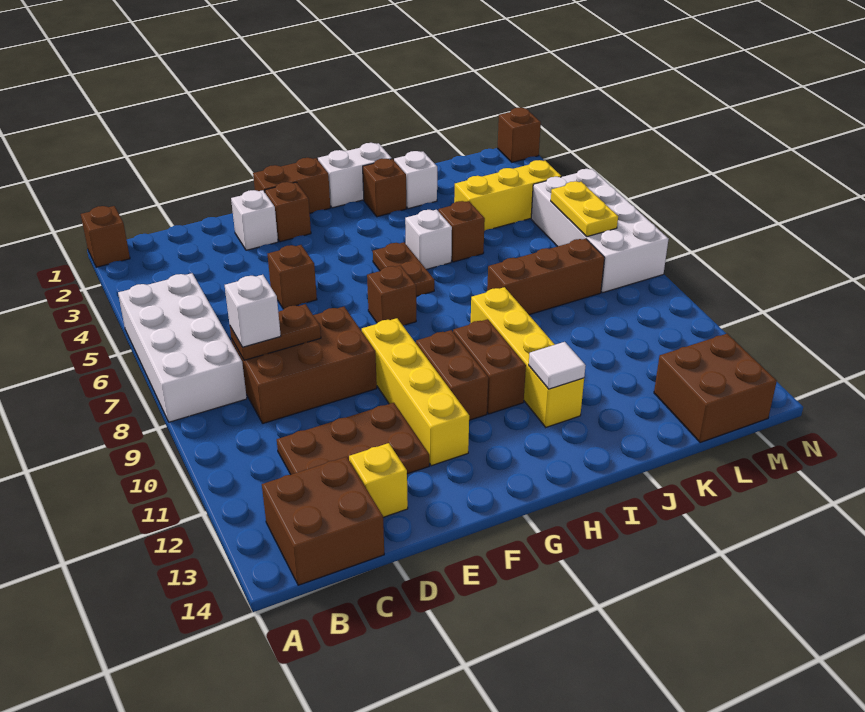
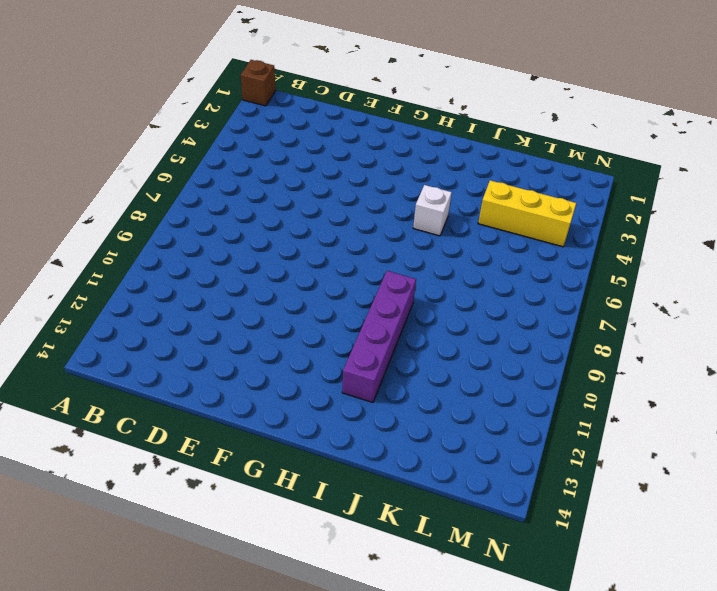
purple brick I9:I12 level 1 -> yellow brick I9:I12 level 1
none -> white brick A5:B8 level 1
none -> brown brick B13:C14 level 1
none -> brown brick C8:E9 level 1
none -> brown plate C11:E12 level 1

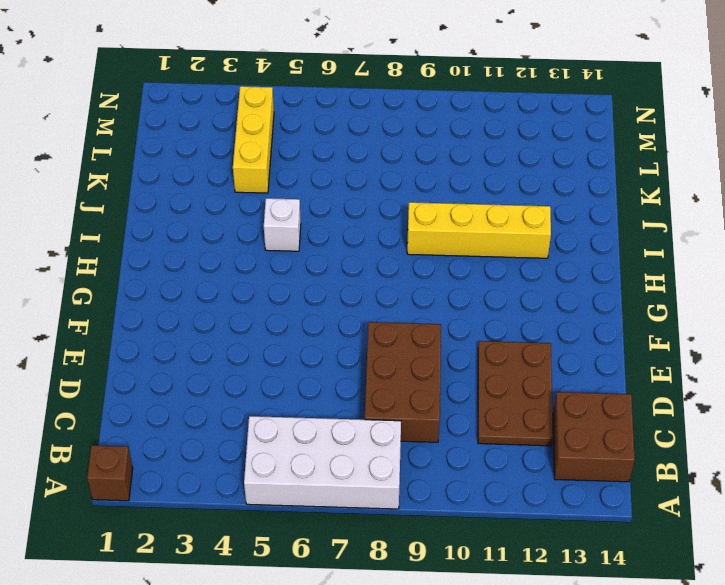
none -> yellow brick D13 level 1
none -> white brick E2 level 1
none -> brown brick E5 level 1
none -> brown brick F1:G1 level 1

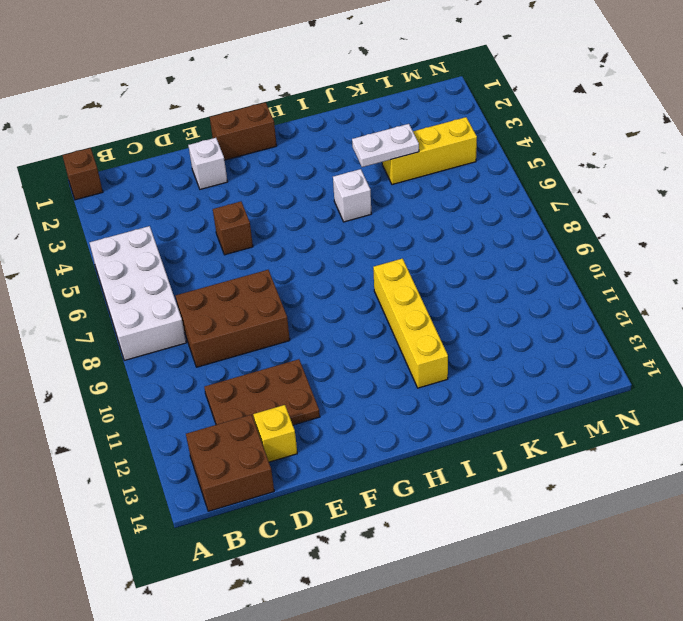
white plate J4:K4 level 2 -> none
none -> brown brick F2 level 1
none -> yellow brick F9:F12 level 1
none -> brown brick G7 level 1
none -> brown brick G10:G11 level 1

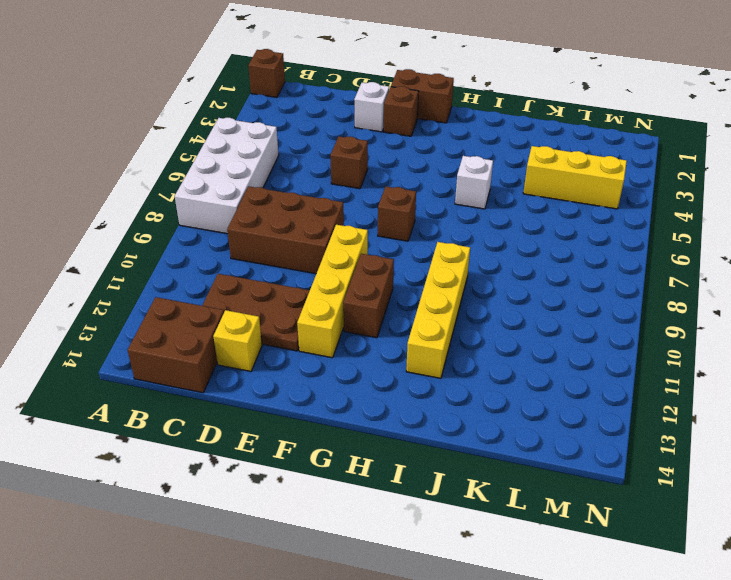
none -> white brick H1:I1 level 1
none -> brown plate H5:H6 level 1
none -> brown brick H10:H11 level 1
none -> brown brick I2 level 1

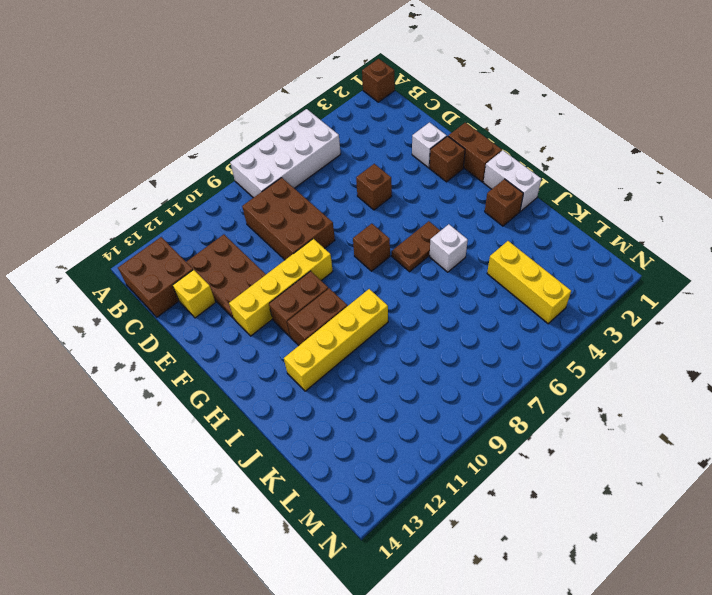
none -> white brick J2 level 1
none -> brown brick J5 level 1
none -> brown brick J8:L8 level 1
none -> brown brick L13:M14 level 1

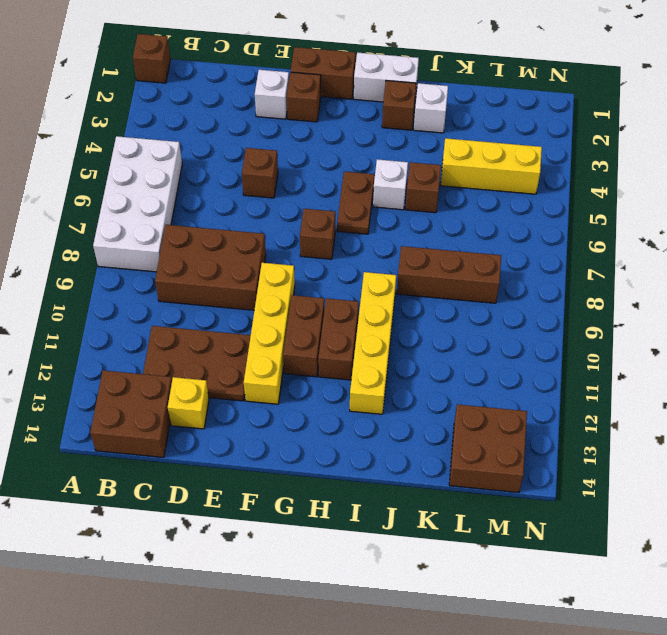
none -> white brick M5:N8 level 1
none -> brown brick N1 level 1
none -> brown plate C8:D8 level 2
none -> white tile I12 level 2

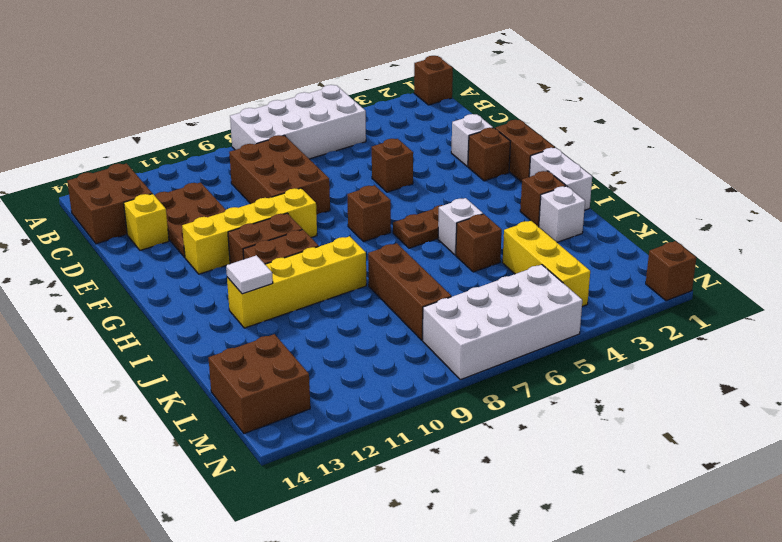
none -> brown plate C8:D8 level 2
none -> yellow plate M6:M7 level 2
none -> white brick C8 level 3

